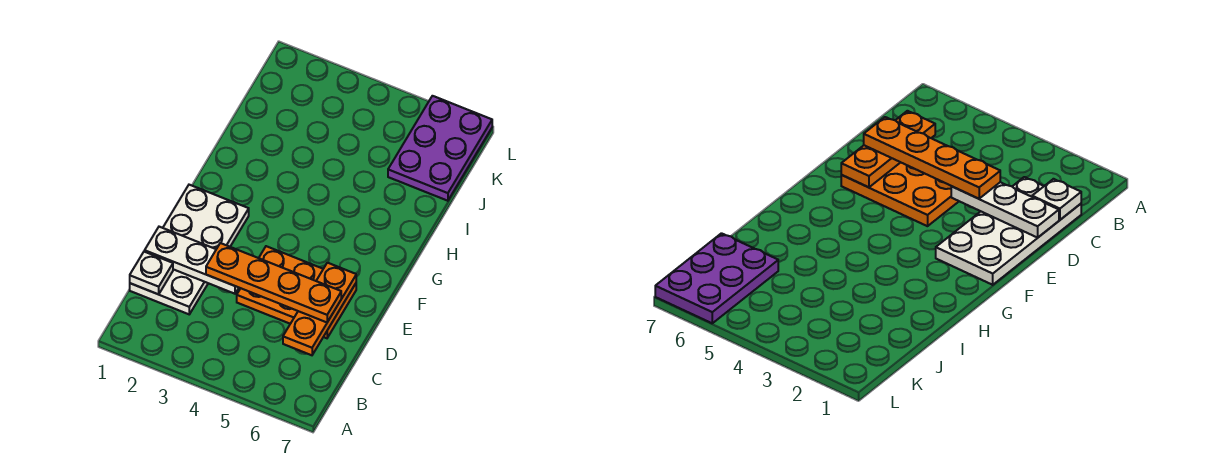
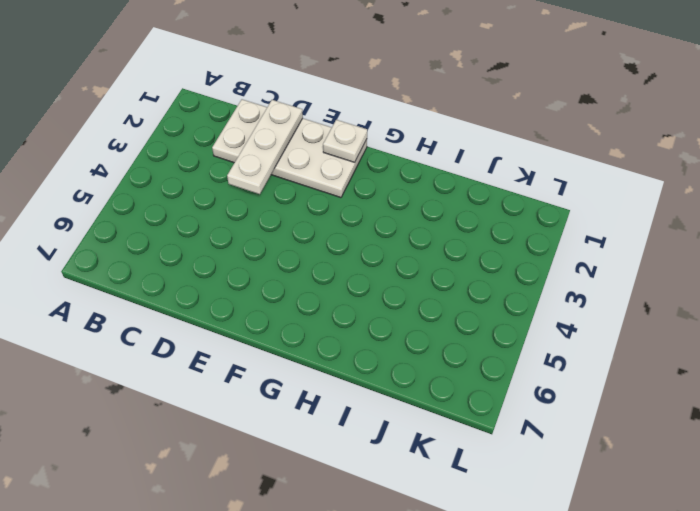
white plate F1 level 2 -> white plate C1 level 2
none -> orange plate D4:E6 level 1
none -> purple plate J6:L7 level 1

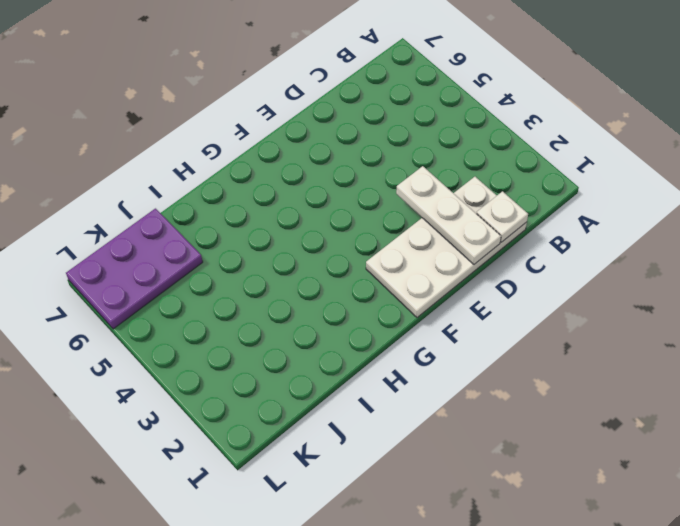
none -> orange plate D4:E6 level 1
none -> orange plate C6:E6 level 2

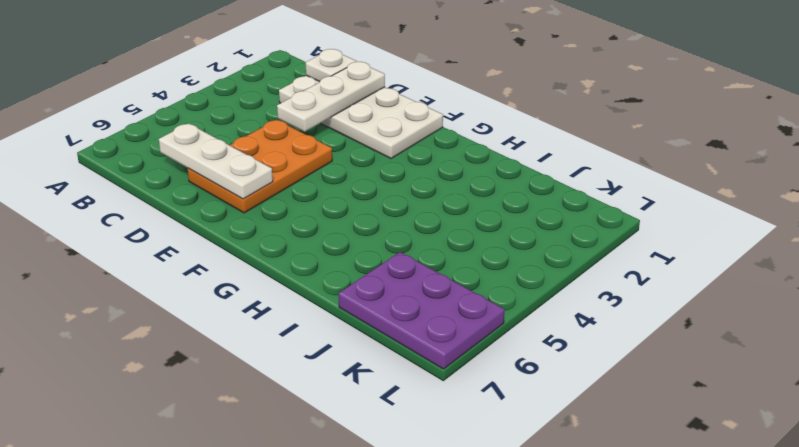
white plate C6:E6 level 2 -> orange plate C6:E6 level 2
none -> orange plate D3:D6 level 3

